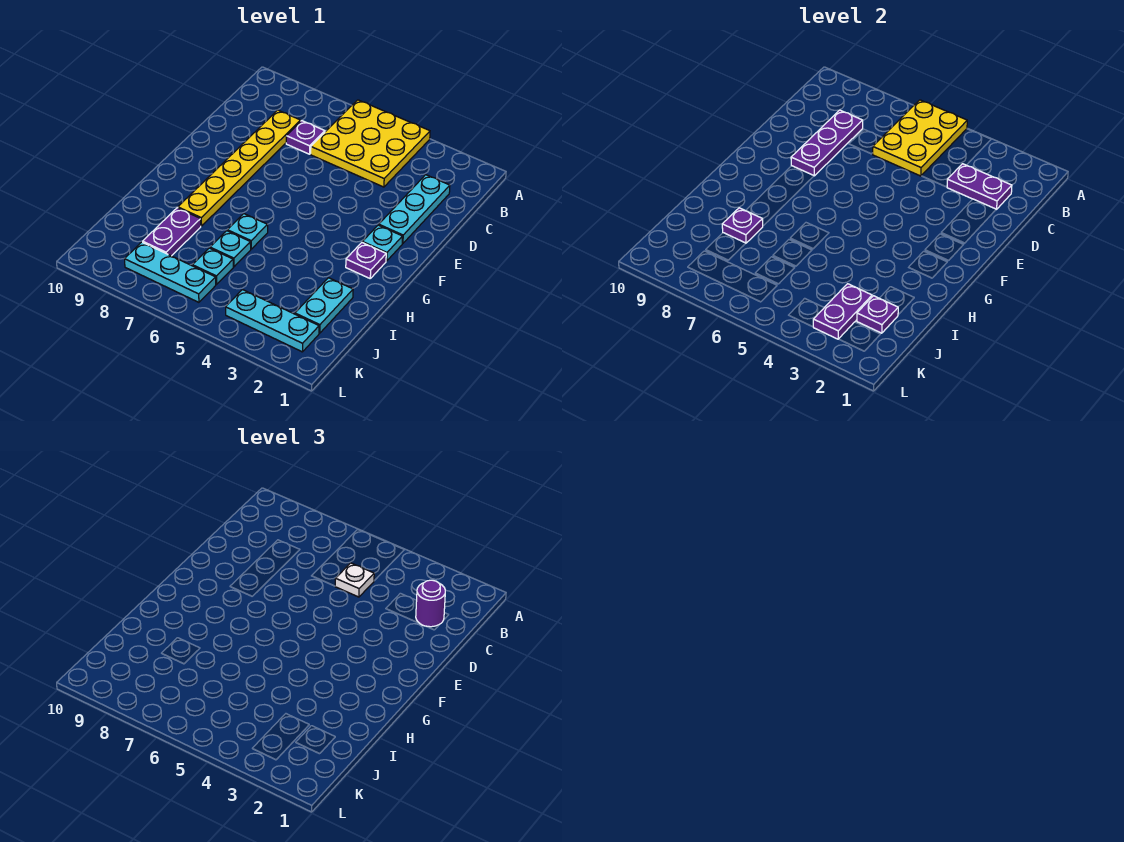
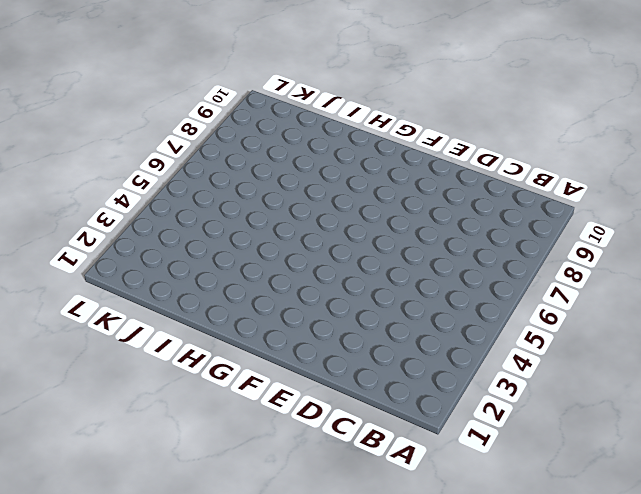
none -> yellow plate A4:C6 level 1
none -> cyan plate C2:E2 level 1
none -> purple plate C7 level 1

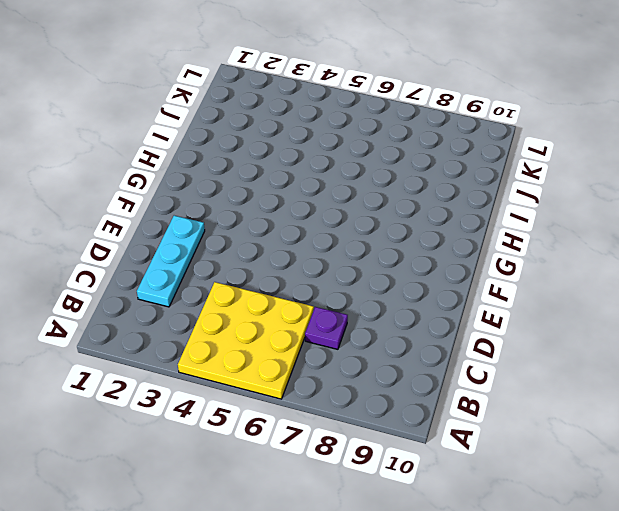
none -> yellow plate C8:H8 level 1
none -> cyan plate F2 level 1
none -> purple plate G2 level 1

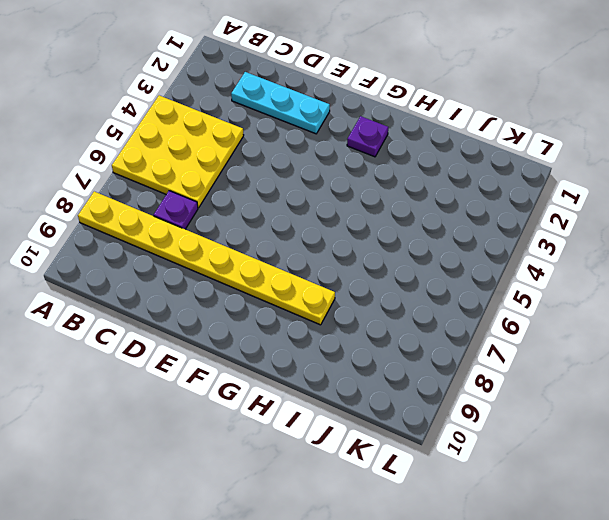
yellow plate A8:H8 level 1 -> yellow plate C8:H8 level 1
none -> cyan plate F2 level 1
none -> cyan plate H6 level 1
none -> cyan plate I2:J2 level 1

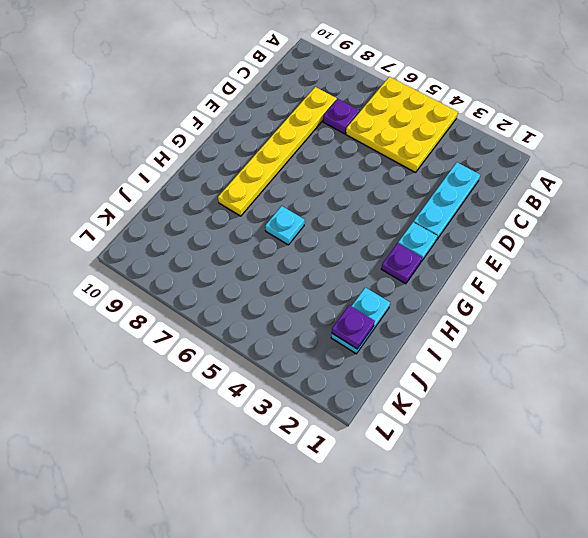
none -> cyan plate I6 level 1
none -> purple plate I8:J8 level 1
none -> cyan plate J6 level 1

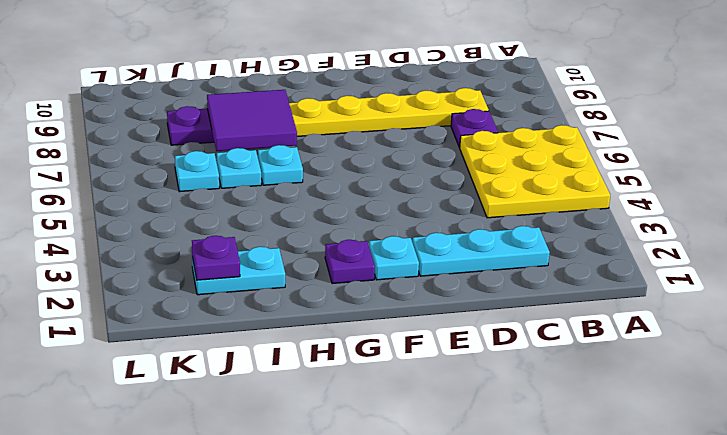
purple tile H7:I8 level 2 -> purple plate I8 level 2
none -> cyan plate K2:K4 level 1
none -> cyan plate K6:K8 level 1
none -> yellow plate A5:C6 level 2

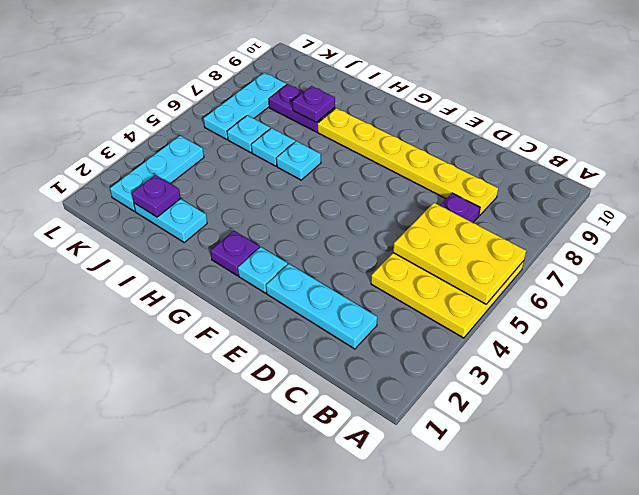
none -> purple plate C2:C3 level 2
none -> purple plate C8:E8 level 2
none -> purple plate J3:K3 level 2

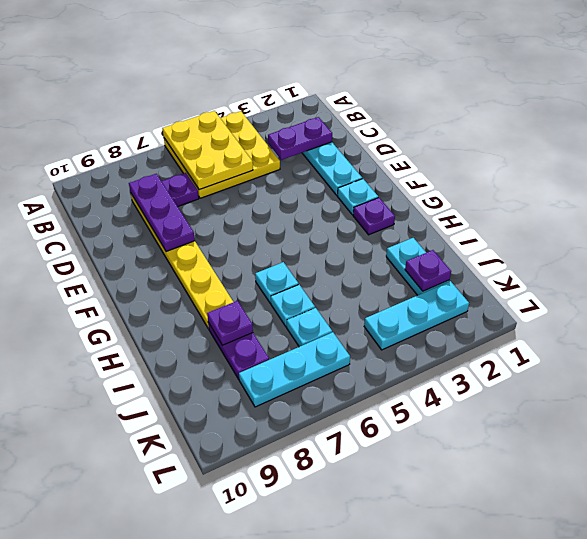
none -> purple plate J3:K3 level 2
none -> purple round brick C2 level 3
none -> white plate C5 level 3

